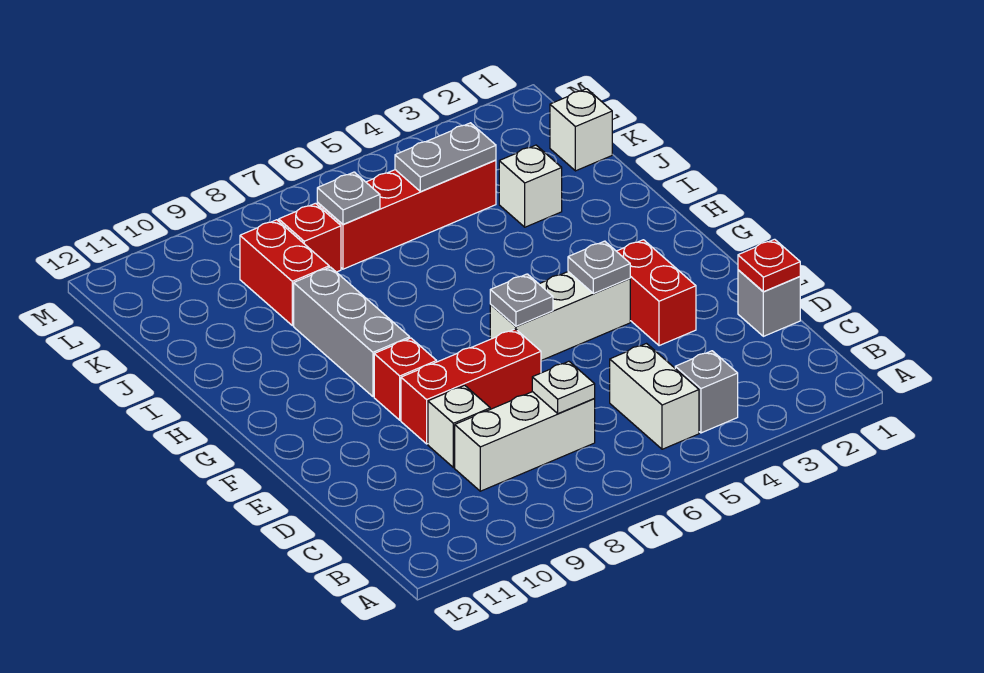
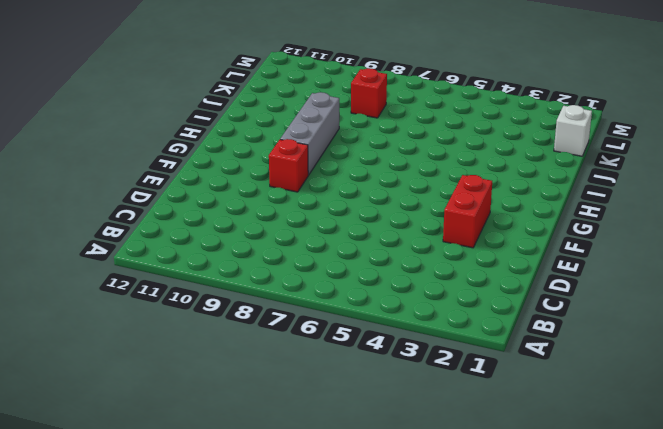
none -> grey brick B4 level 1
none -> white brick B5:C5 level 1
none -> white brick C7:C9 level 1

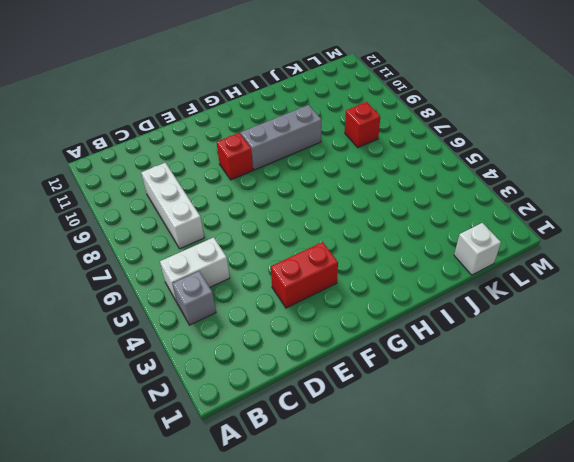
none -> grey brick D1 level 1
none -> white brick D9 level 1
none -> red brick E7:E9 level 1

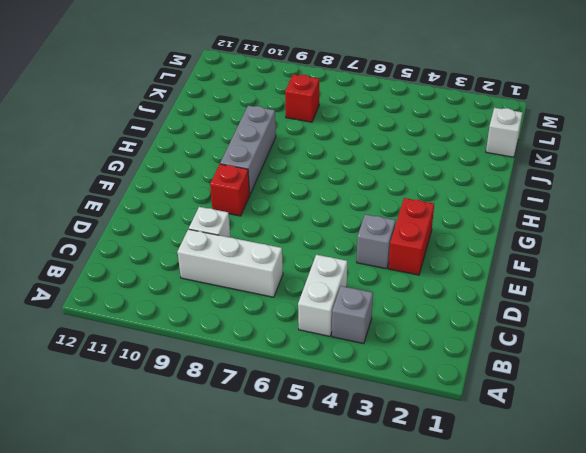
grey brick E4 level 1 -> grey brick D1 level 1
none -> red brick E7:E9 level 1
none -> white brick F4:F6 level 1
none -> white brick J3 level 1

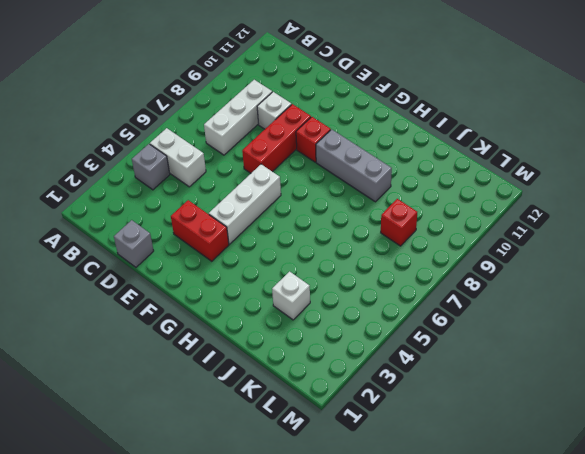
none -> red brick J9:K9 level 1
none -> white brick K1 level 1
none -> red brick K4:K7 level 1

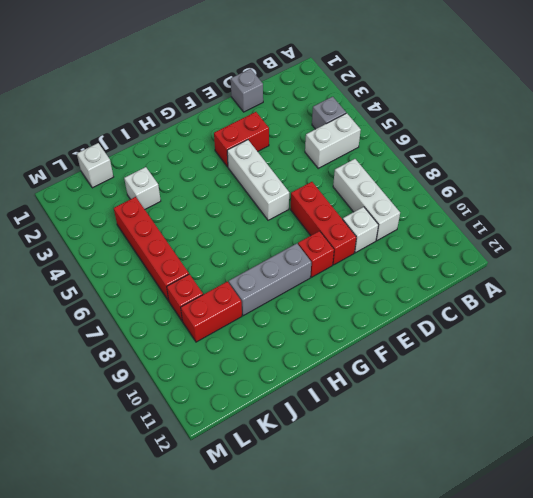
none -> white plate C7 level 2
none -> red plate D1 level 2
none -> grey plate F4 level 2

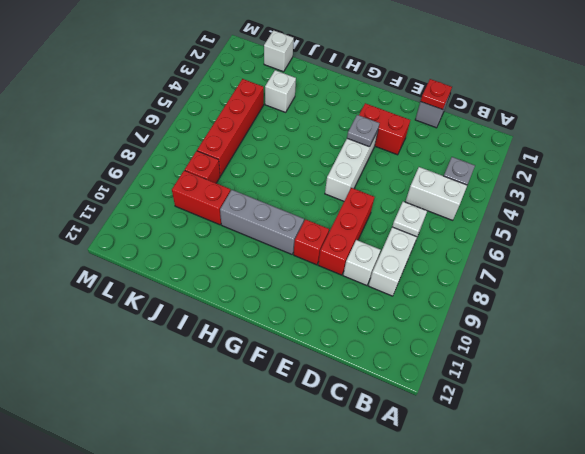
none -> grey plate F6 level 2
none -> grey plate K4:K5 level 2
none -> grey plate K7 level 2

